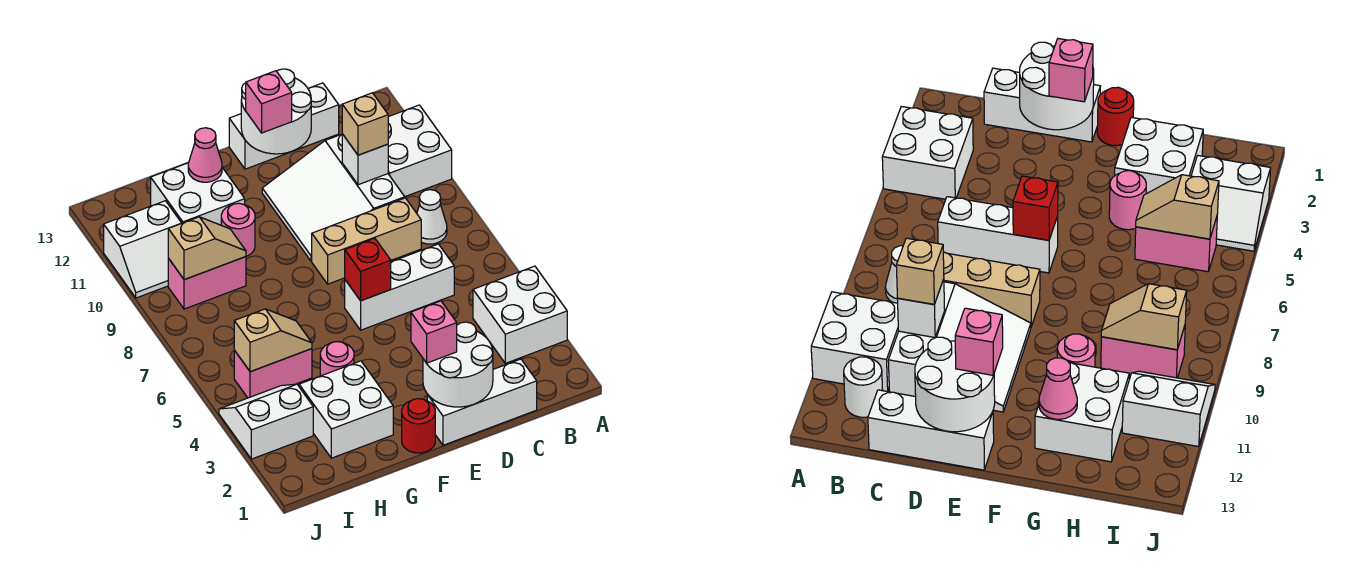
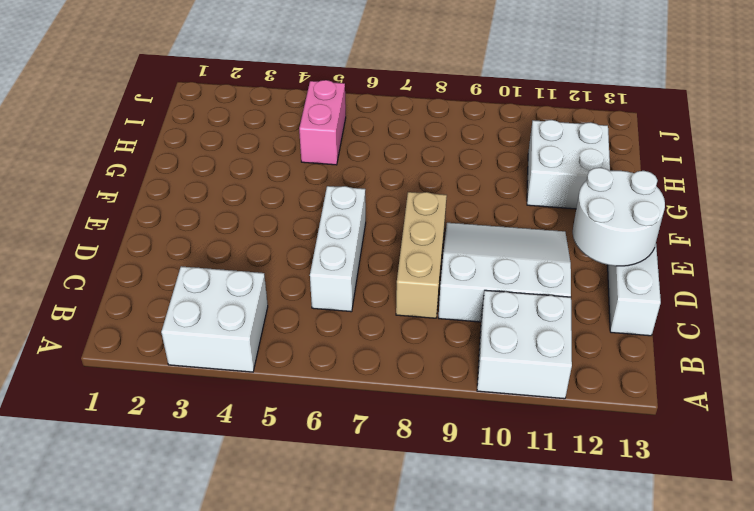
none -> white cone B8 level 1
none -> white round brick B12 level 1
none -> white brick C1:E1 level 1

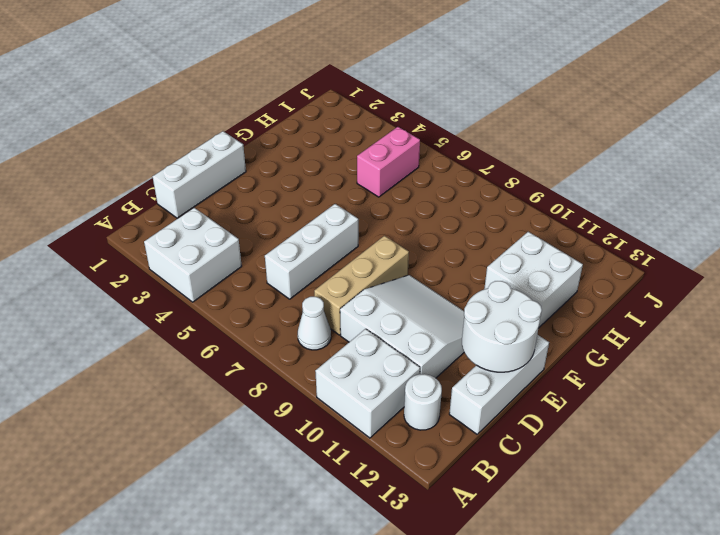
none -> red round brick F1 level 1
none -> white brick G2:H3 level 1
none -> pink round brick G4 level 1

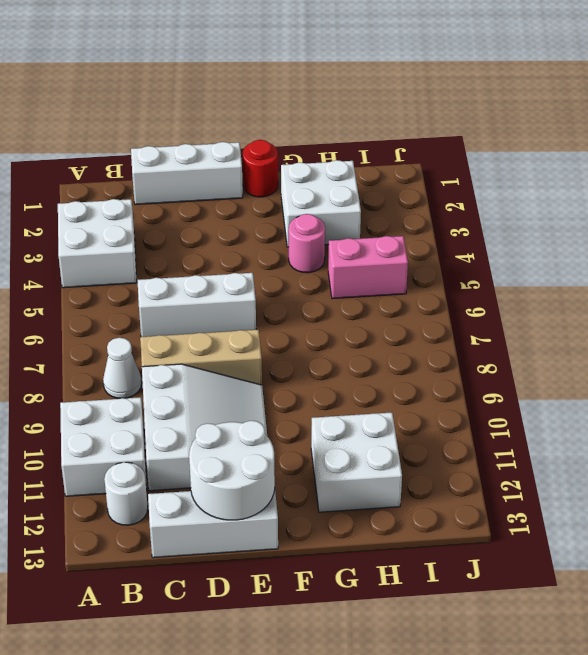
none -> pink round brick G10 level 1
none -> pink brick H9:I9 level 1
none -> white slope I3:J4 level 1 top 3

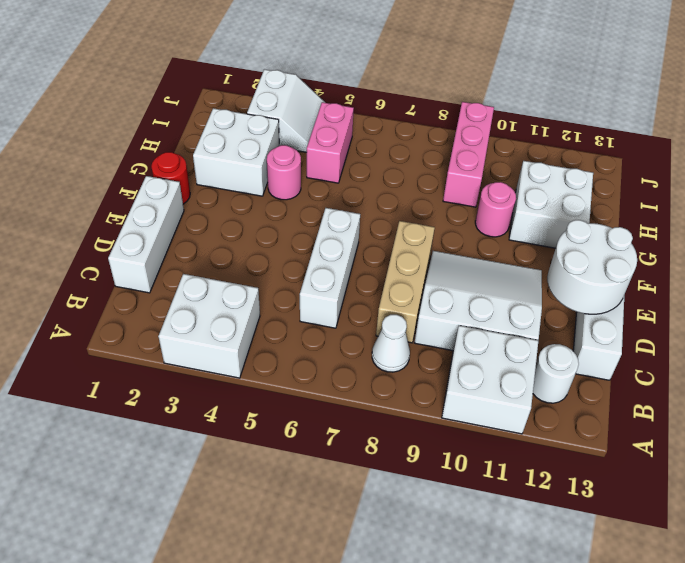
pink brick H9:J9 level 1 -> pink brick H9:I9 level 1
none -> white slope I10:J11 level 1 top 11
none -> white brick C10 level 2
none -> white round brick D1:E2 level 2

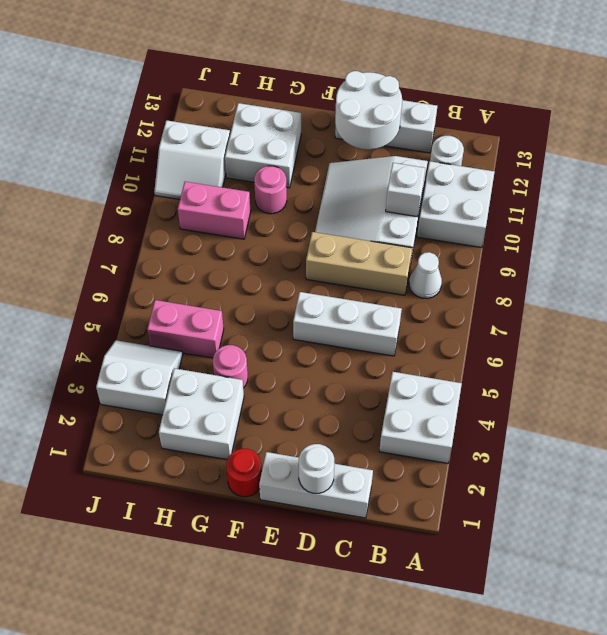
white round brick D1 level 2 -> white round brick D1:E2 level 2
none -> red brick E6 level 2
none -> pink cone G12 level 2
none -> tan slope H5:I5 level 2 top I

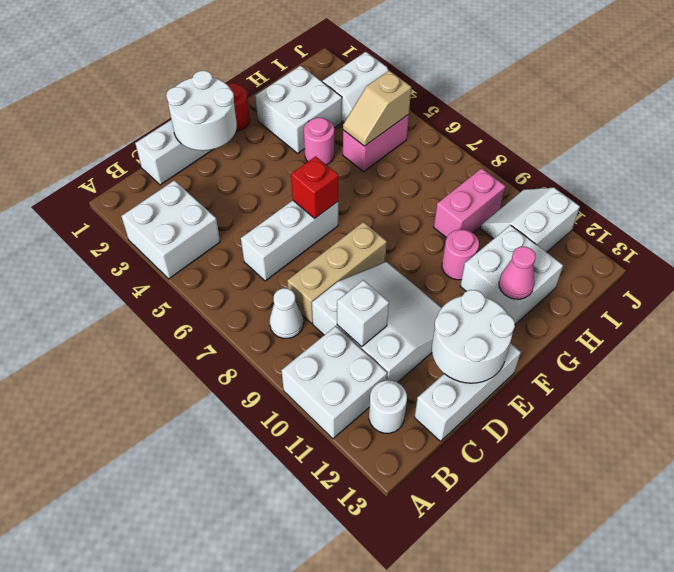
none -> tan slope H9:I9 level 2 top I
none -> tan brick C10 level 3
none -> pink brick E2 level 3

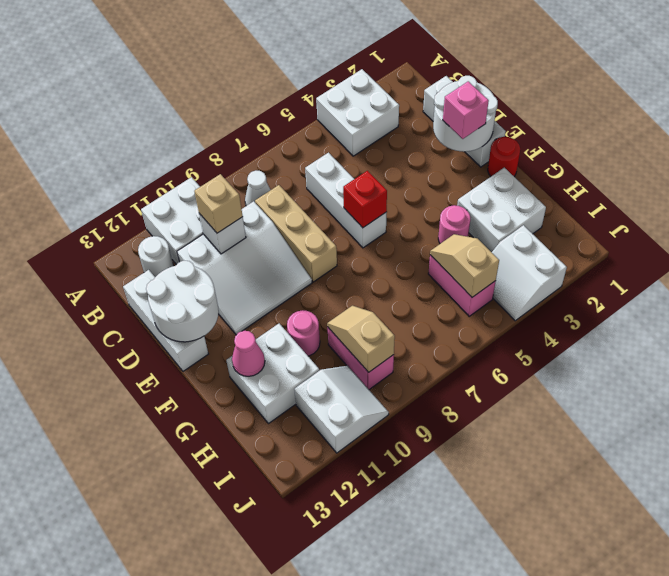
none -> pink brick E12 level 3

